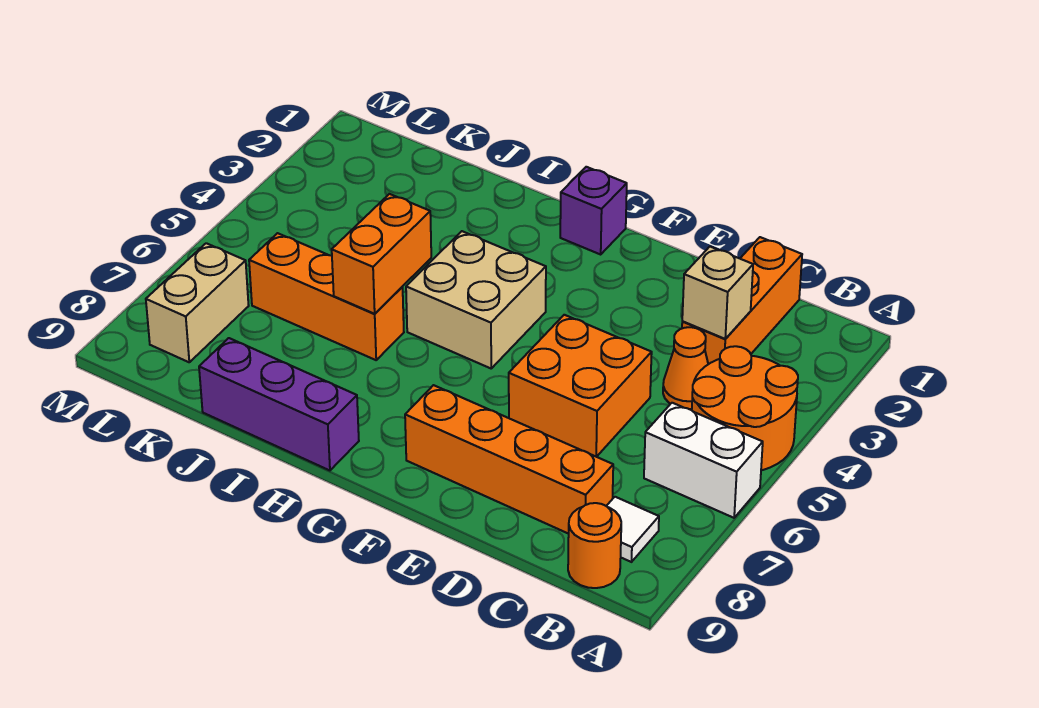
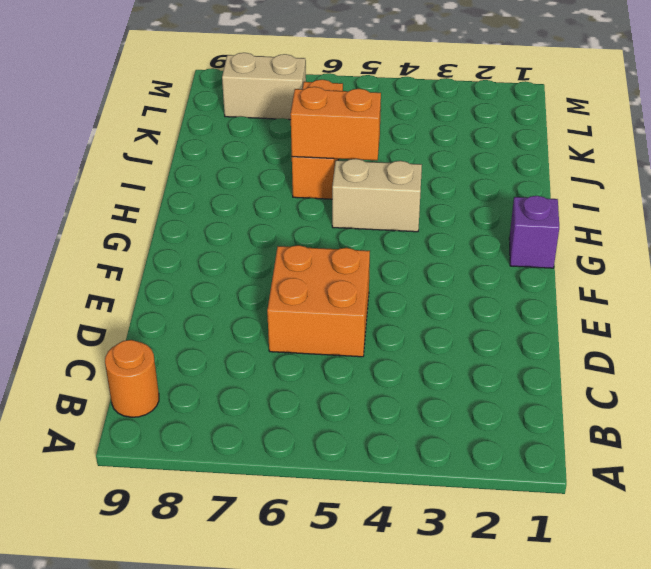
tan brick H4:H5 level 1 -> tan brick G4:H5 level 1
none -> orange round brick A4:B5 level 1
none -> white brick A6:B6 level 1
none -> white tile B8 level 1

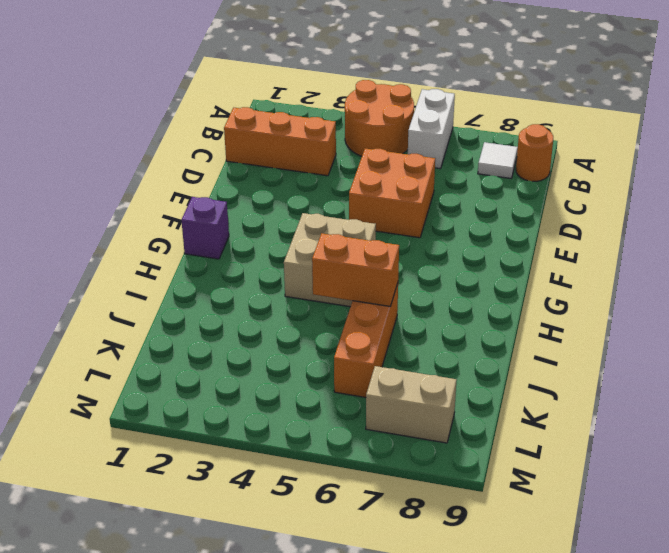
none -> orange cone C4 level 1
none -> orange brick C8:F8 level 1
none -> purple brick H9:J9 level 1

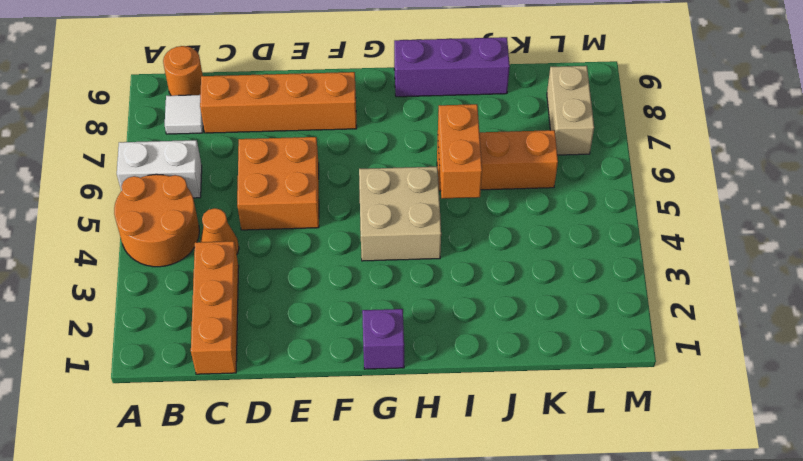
none -> tan brick C3 level 2

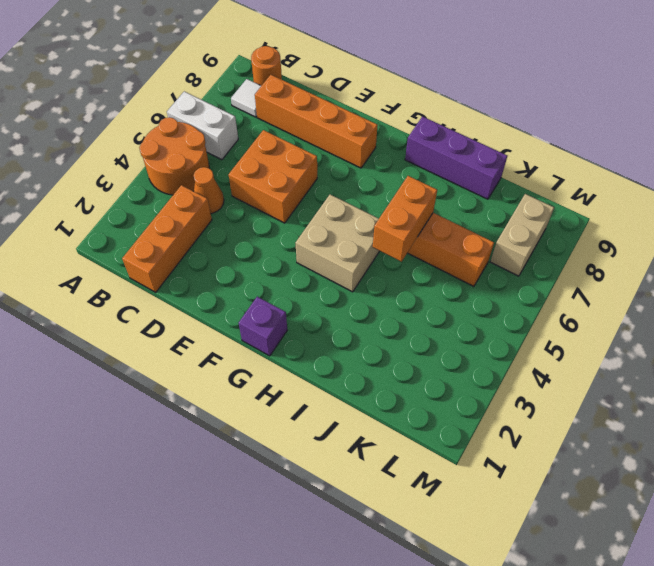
none -> tan brick C3 level 2

